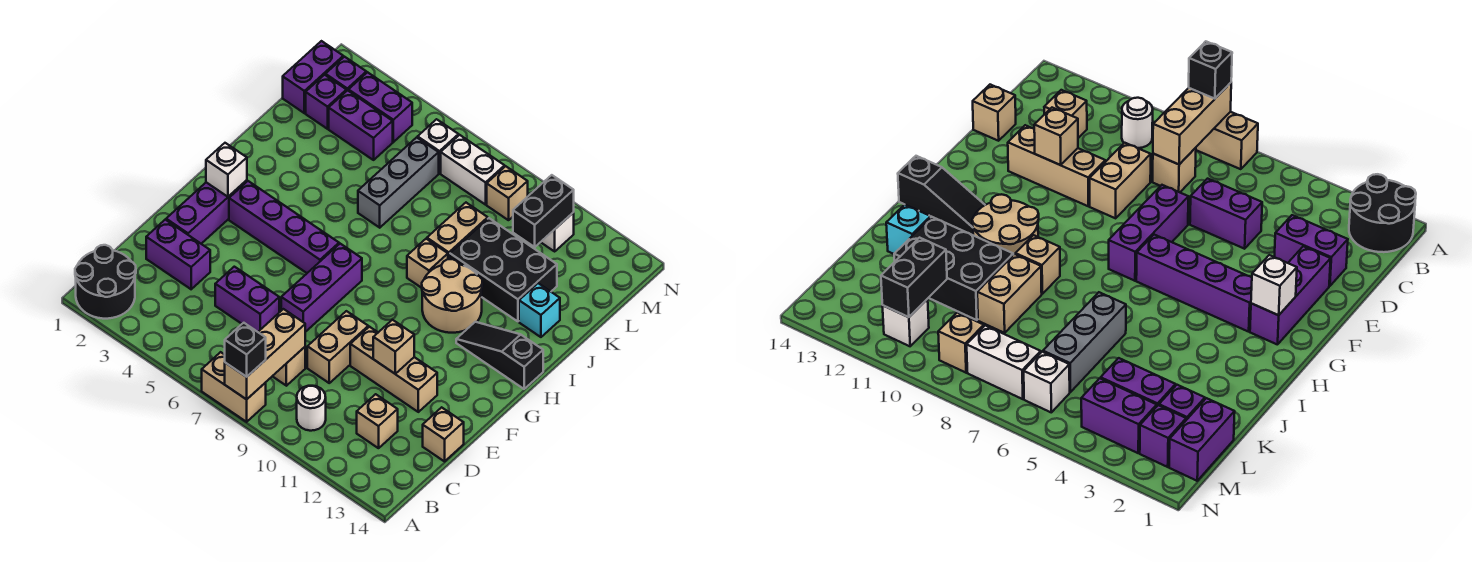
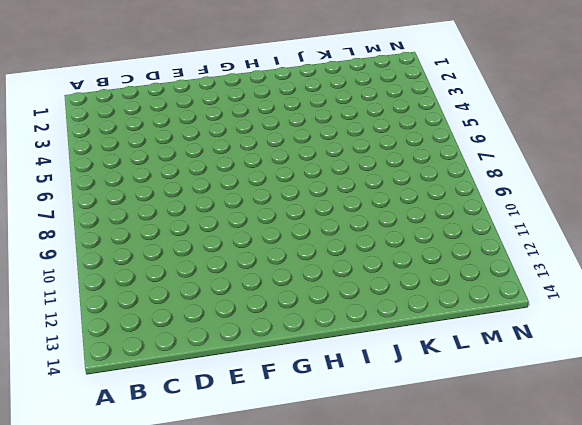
none -> black round brick A1:B2 level 1
none -> tan brick A7:A8 level 1
none -> white round brick B10 level 1
none -> tan brick C8 level 1

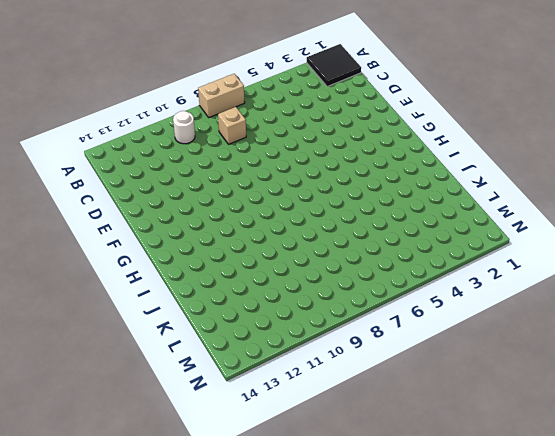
black tile A1:B2 level 1 -> black round brick A1:B2 level 1
none -> tan brick C12 level 1
none -> purple brick D2:D3 level 1
none -> purple brick D5:D6 level 1
none -> tan brick D9:E9 level 1

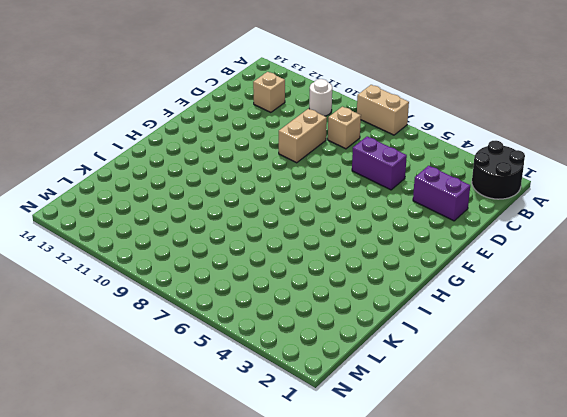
none -> tan brick D14 level 1
none -> purple brick E2:G2 level 1
none -> purple brick E7:G7 level 1
none -> tan brick E10:E12 level 1

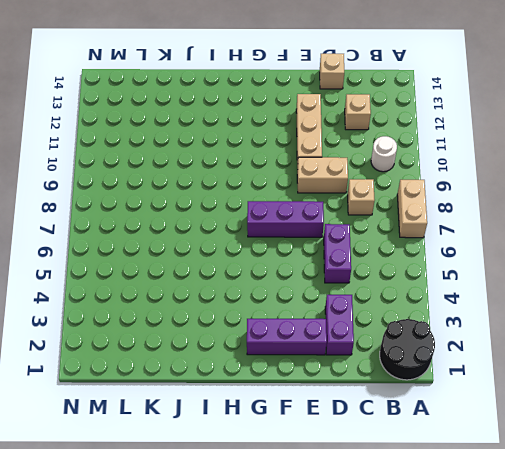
none -> purple brick G3:G6 level 1
none -> tan round brick H10:I11 level 1
none -> black slope H12:H14 level 1 top 14
none -> tan brick I9 level 1

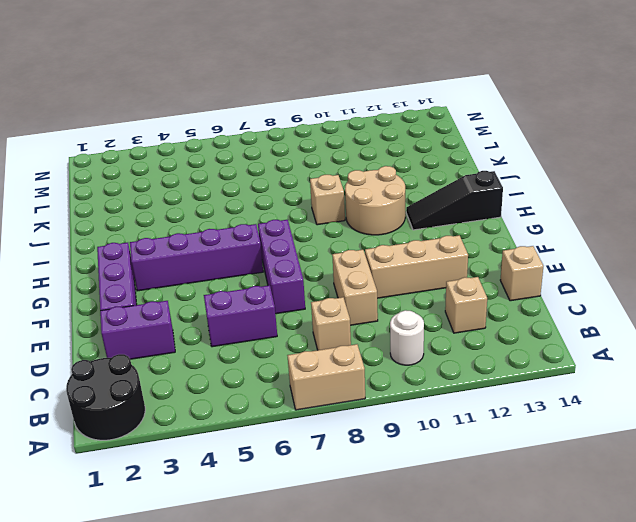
none -> grey brick J6:L6 level 1
none -> tan brick J9:K9 level 1
none -> black brick J10:K12 level 1
none -> cyan brick J13 level 1

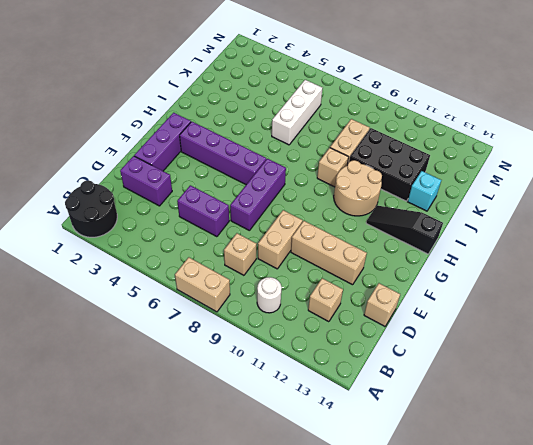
white brick J6:L6 level 1 -> grey brick J6:L6 level 1
none -> purple brick L1:M1 level 1
none -> purple brick L2 level 1
none -> purple brick L3:L4 level 1
none -> purple brick M2 level 1

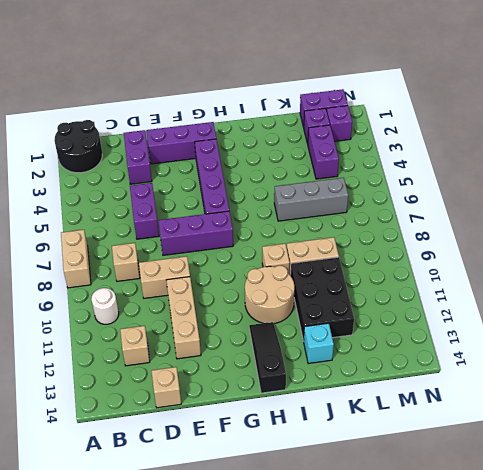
none -> purple brick M3:M4 level 1
none -> white brick M6 level 1
none -> white brick M7:M8 level 1
none -> tan brick M9 level 1

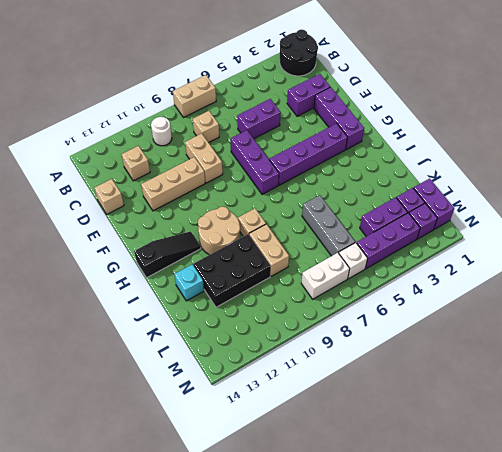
purple brick M3:M5 level 1 -> purple brick M3:M4 level 1
none -> tan brick M9 level 1
none -> white brick M11 level 1
none -> tan brick A8:C8 level 2
none -> tan brick E11 level 2

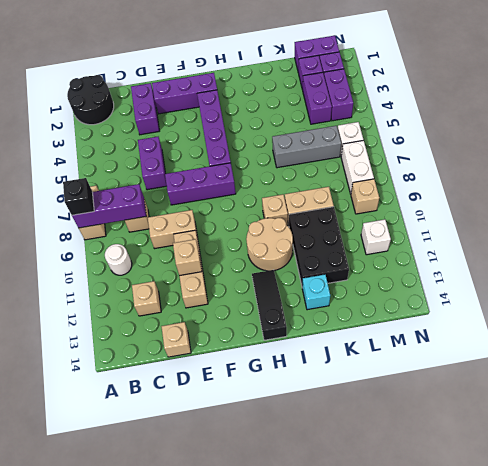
purple brick A8:C8 level 2 -> tan brick A8:C8 level 2
none -> white brick G2 level 2
none -> black brick L11:M11 level 2

